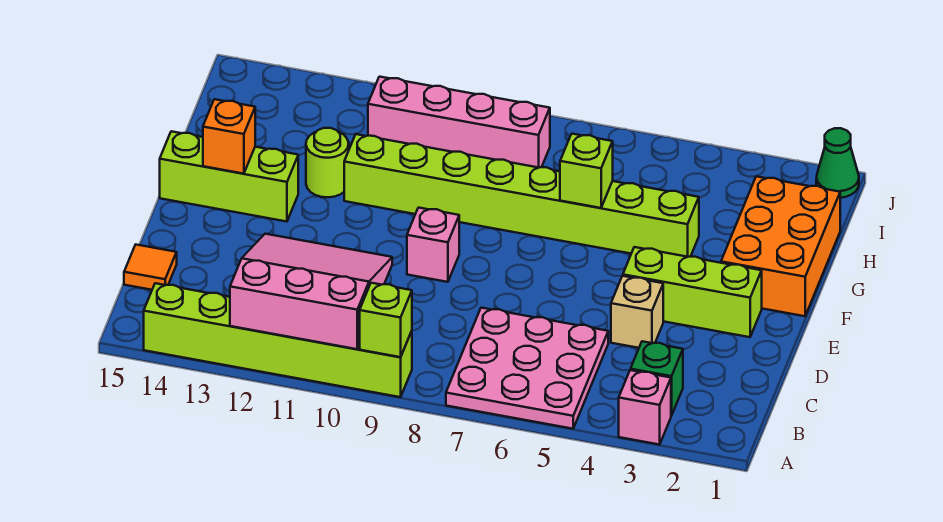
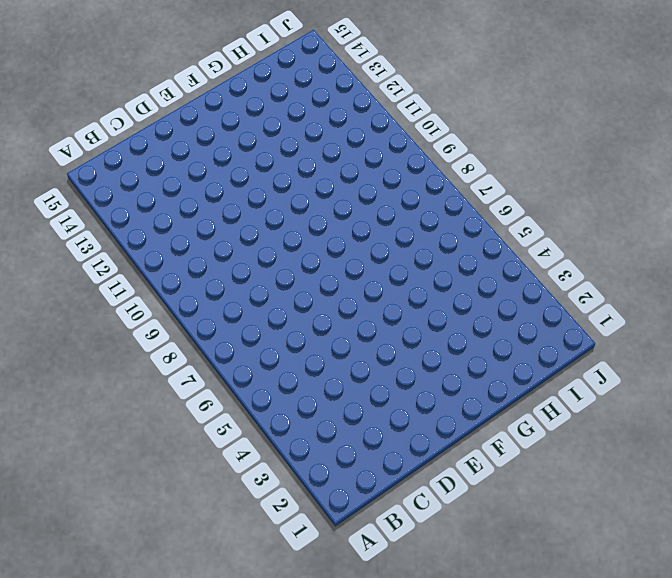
none -> pink brick A3 level 1
none -> pink plate A5:C7 level 1
none -> lime brick A9:A14 level 1

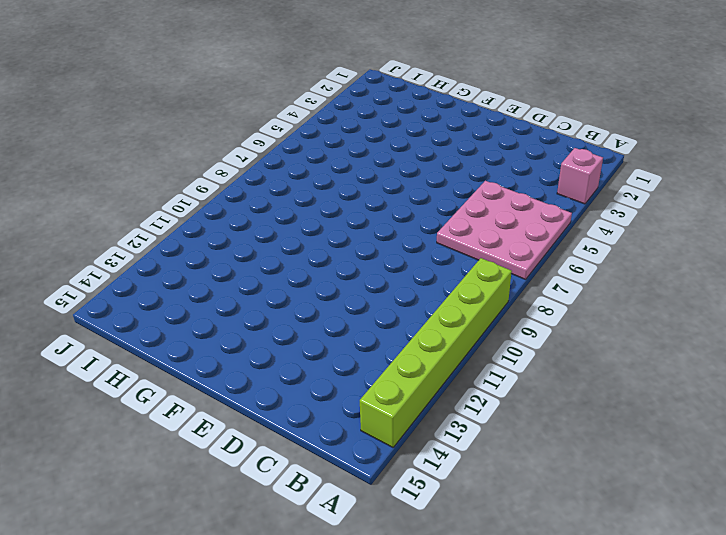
none -> green brick B3 level 1
none -> orange tile C15 level 1
none -> tan brick D4 level 1

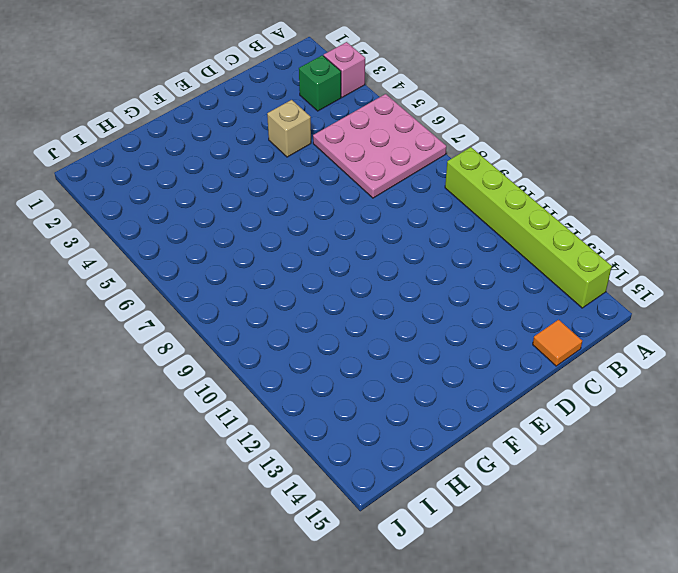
none -> lime brick E2:E4 level 1
none -> pink brick E9 level 1
none -> orange brick F1:H2 level 1

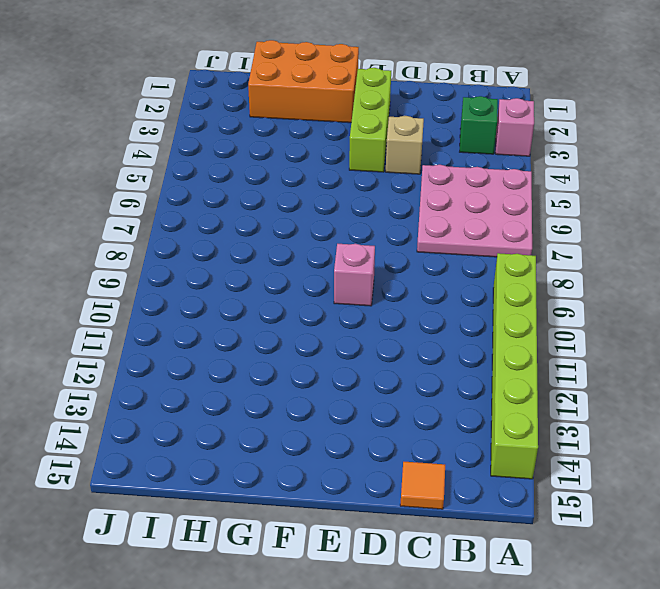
none -> lime brick F13:F15 level 1
none -> lime brick G4:G11 level 1
none -> lime round brick G12 level 1

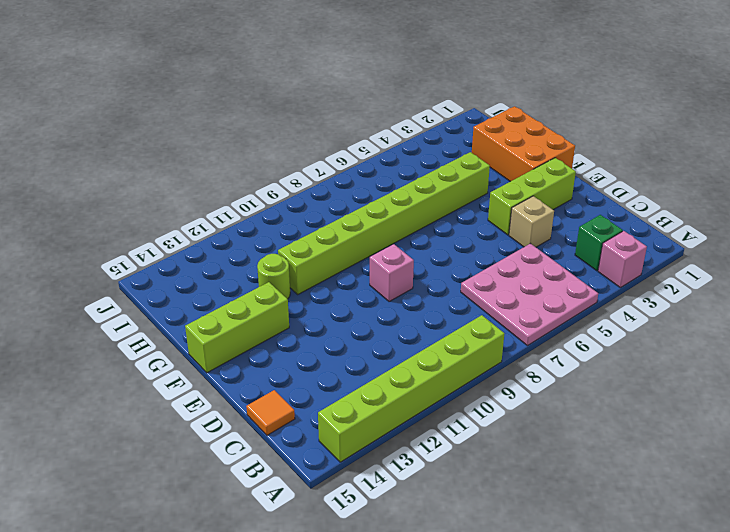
none -> pink brick I8:I11 level 1
none -> green cone J1 level 1
none -> lime brick A9 level 2

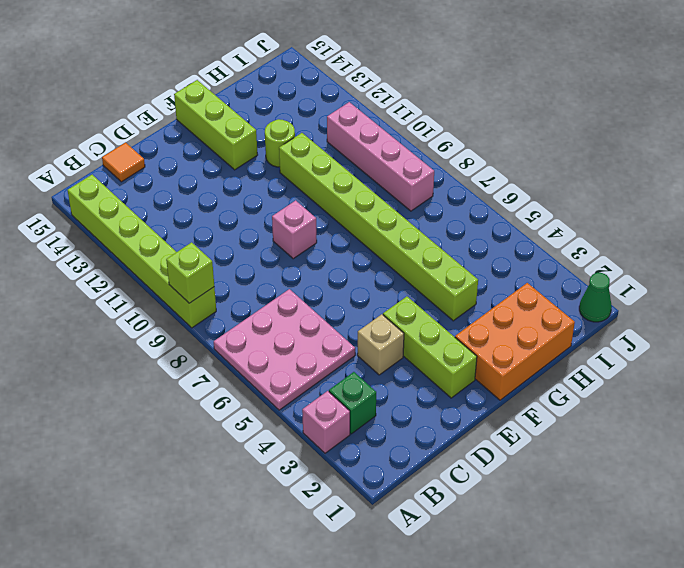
none -> pink slope A10:C12 level 2 top A
none -> orange brick F14 level 2
none -> lime brick G6 level 2

